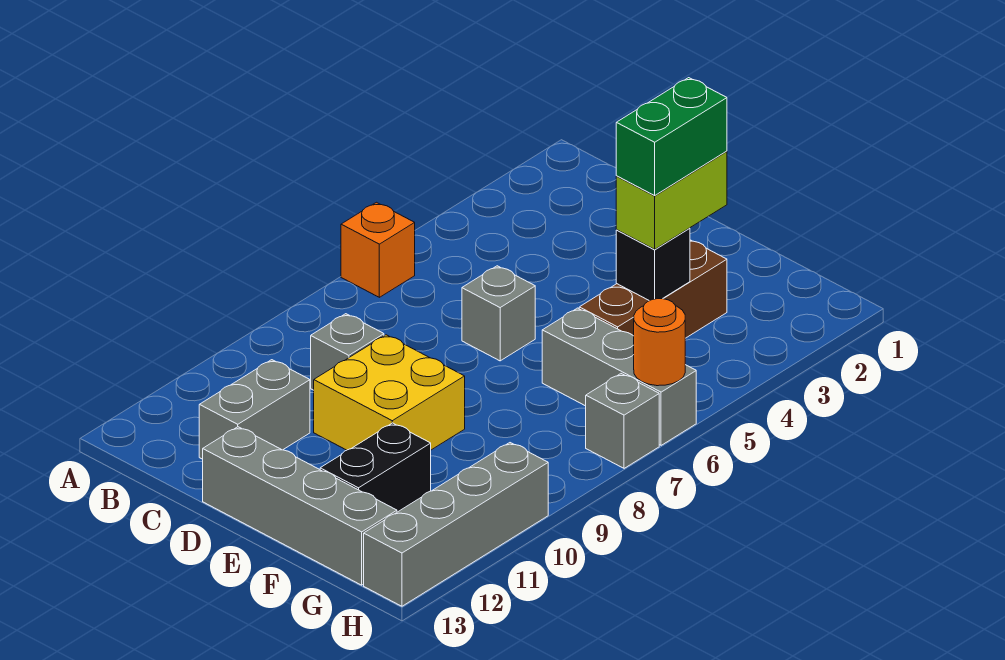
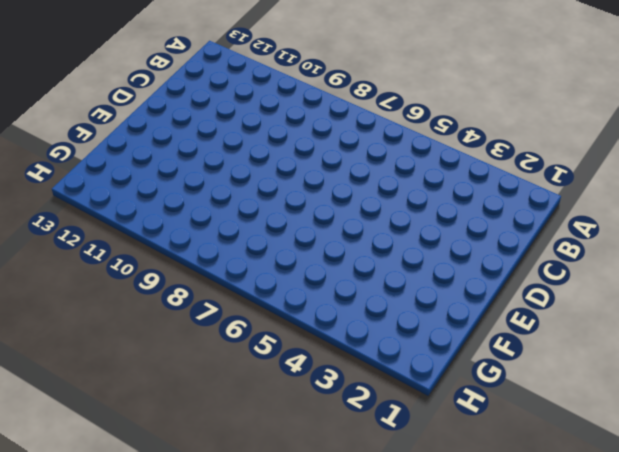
none -> orange brick A6 level 1
none -> grey brick C9 level 1
none -> grey brick C11:C12 level 1

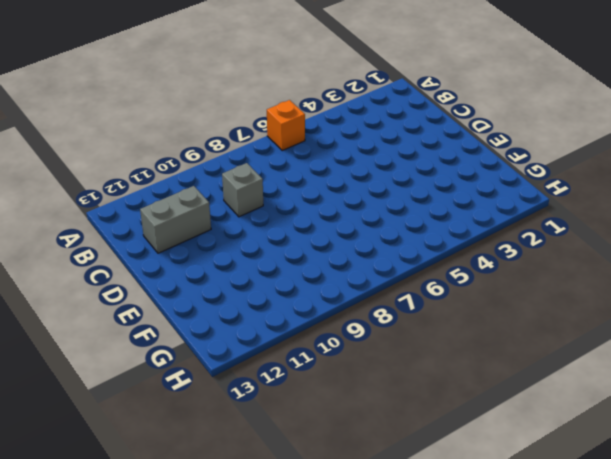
none -> grey brick D6 level 1
none -> yellow brick D9:E10 level 1
none -> grey brick D13:G13 level 1

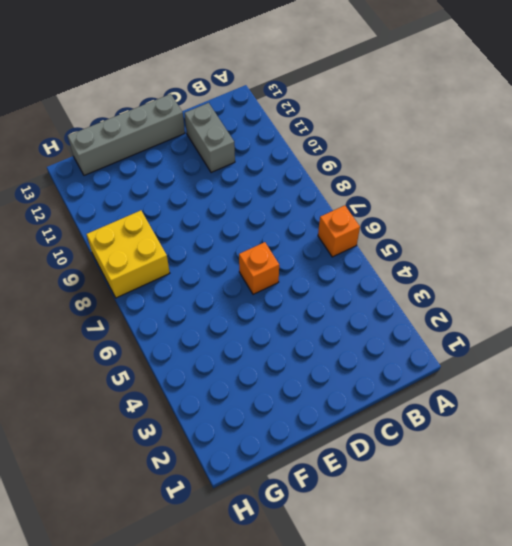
orange brick D6 level 1 -> grey brick D6 level 1
yellow brick G8:H9 level 1 -> yellow brick D9:E10 level 1
none -> grey brick C9 level 1
none -> brown brick F3:F5 level 1
none -> grey brick F6:H6 level 1

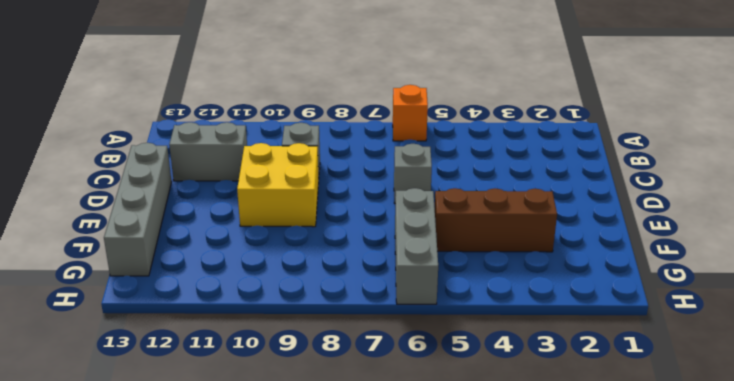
none -> black brick F11:F12 level 1
none -> grey brick H7 level 1
none -> grey brick H10:H13 level 1

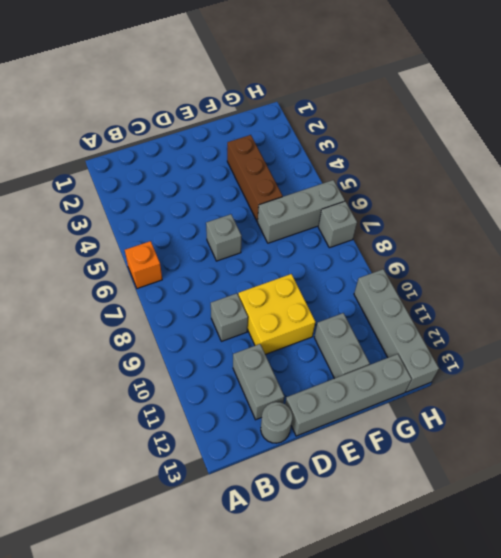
grey round brick C13 level 1 -> none
grey brick F11:F12 level 1 -> black brick F11:F12 level 1
none -> black brick F4 level 2
none -> orange round brick H6 level 2
none -> lime brick F3:F4 level 3

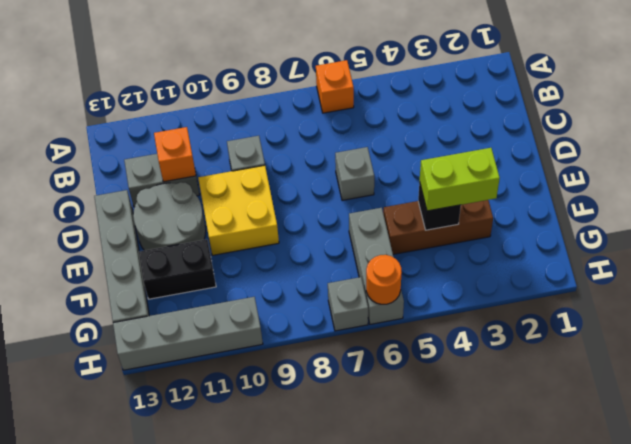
orange brick C11 level 2 -> none
grey round brick D11:E12 level 1 -> none
none -> green brick F3:F4 level 4

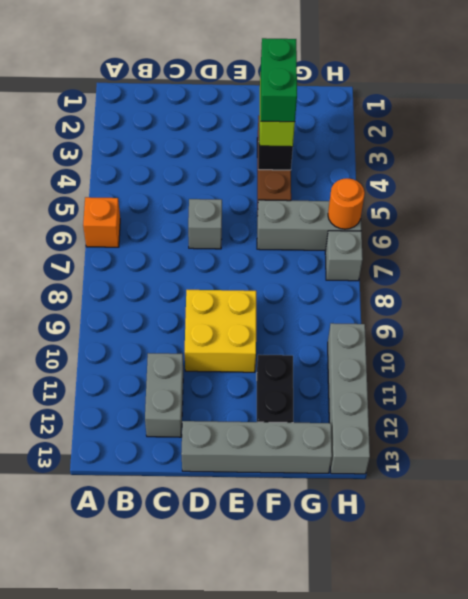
none -> grey brick C9 level 1

